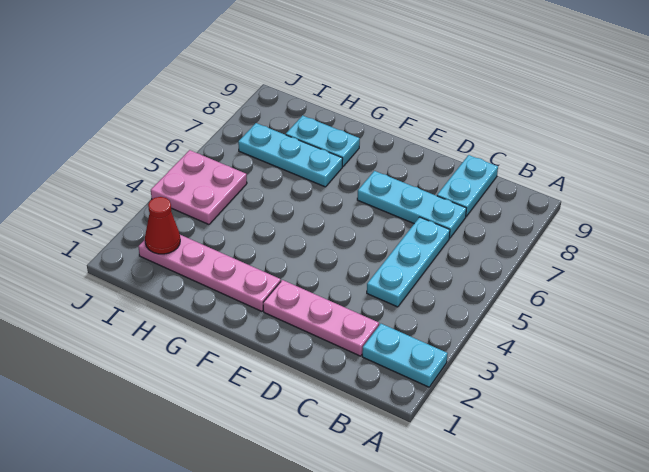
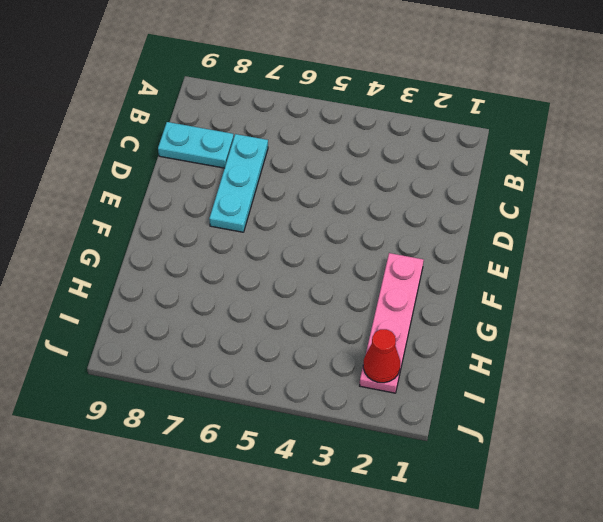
none -> cyan plate A2:B2 level 1
none -> pink plate C2:E2 level 1

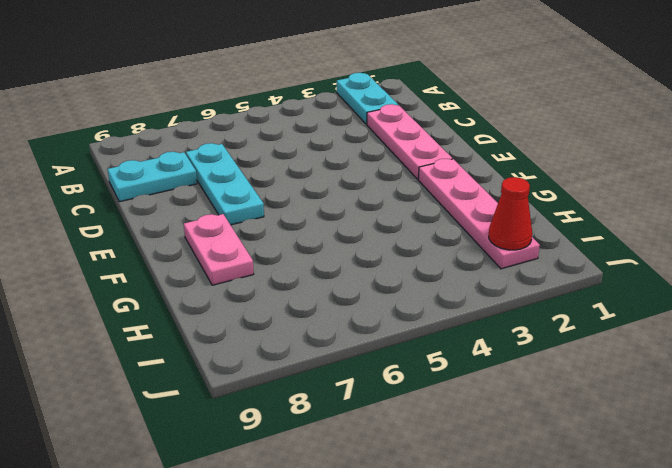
pink plate F8:G8 level 1 -> cyan plate G8:H8 level 1
none -> cyan plate C4:C6 level 1
none -> cyan plate G7:I7 level 1

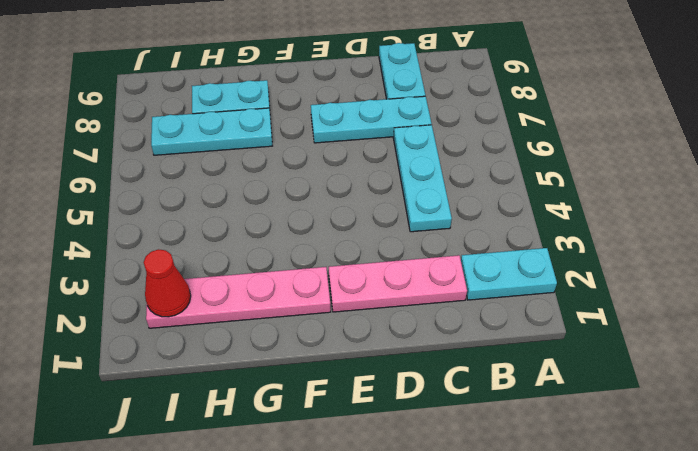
none -> pink plate I4:J5 level 1

